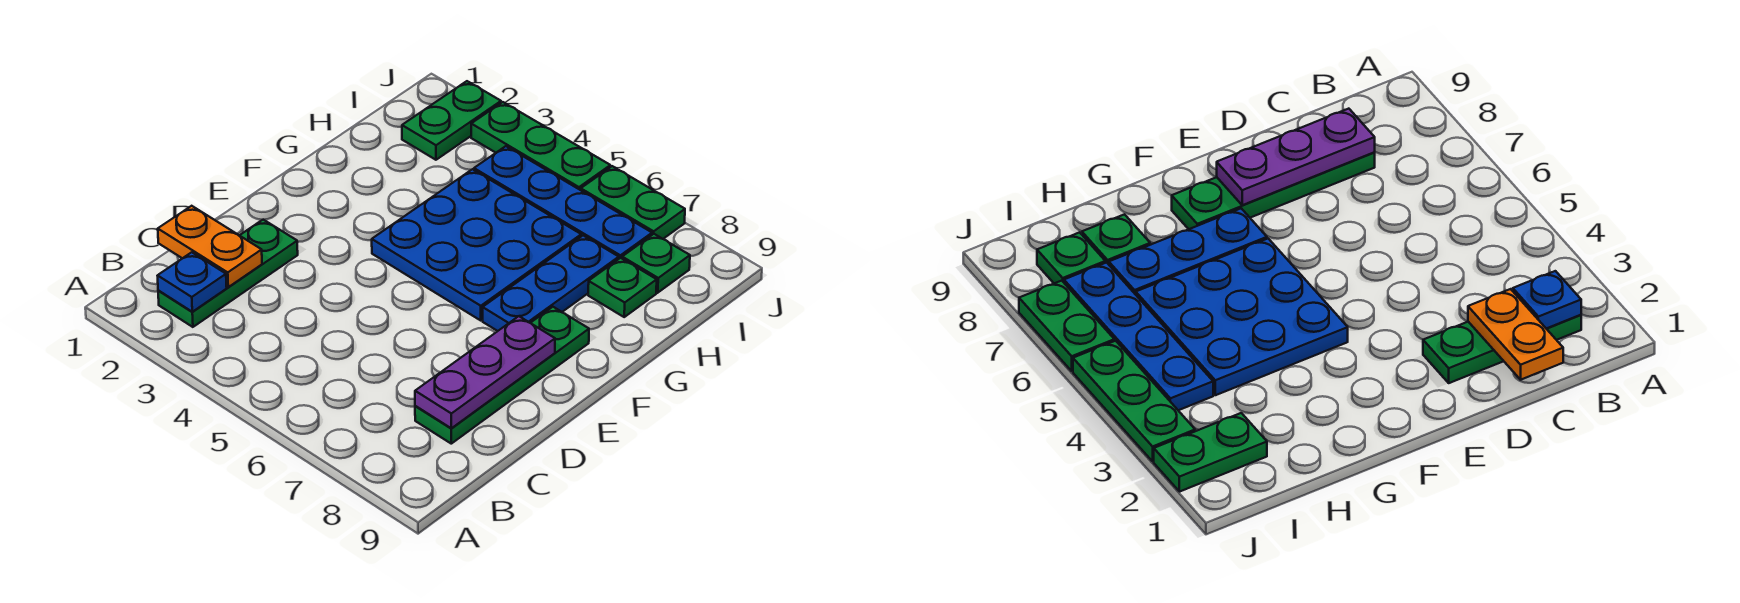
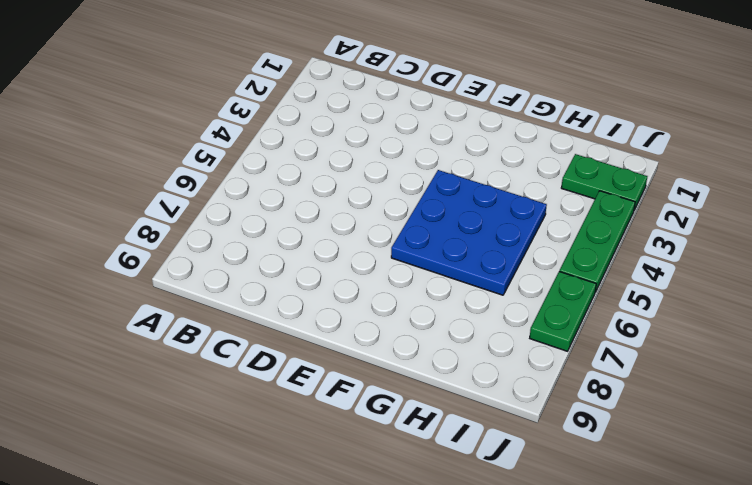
none -> green plate B2:D2 level 1
none -> green plate C8:F8 level 1
none -> blue plate F7:H7 level 1

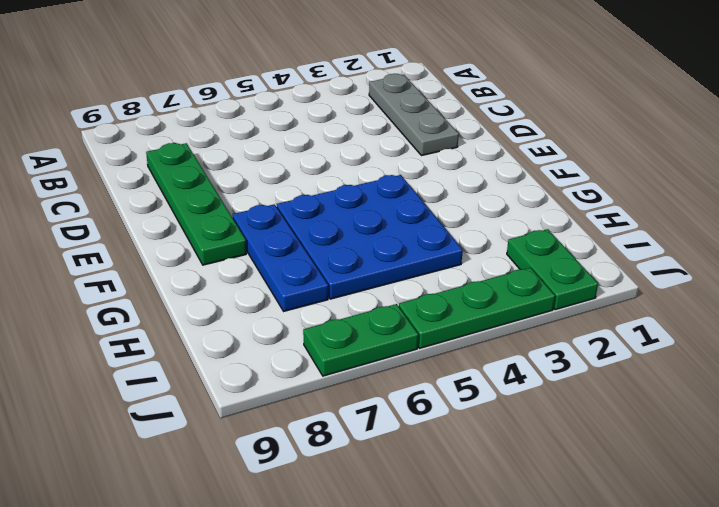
grey plate B2:D2 level 1 -> green plate B2:D2 level 1
none -> green plate H8 level 1
none -> blue plate I4:I7 level 1
none -> green plate I8 level 1

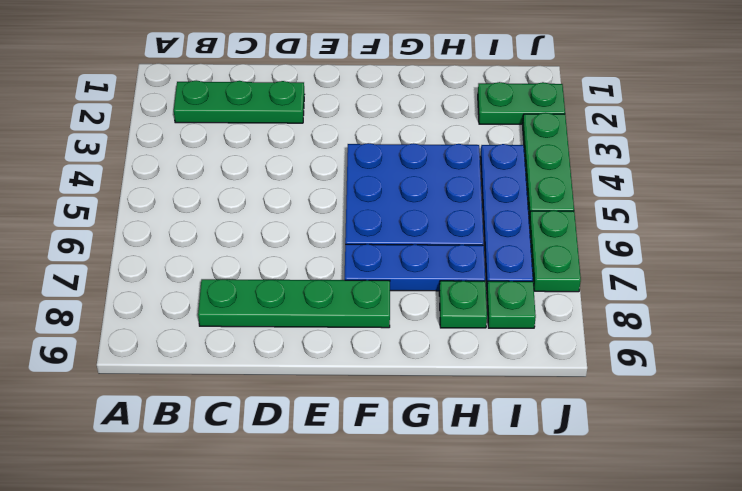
none -> blue plate B2 level 2
none -> orange plate C1:C2 level 2
none -> purple plate C8:E8 level 2

